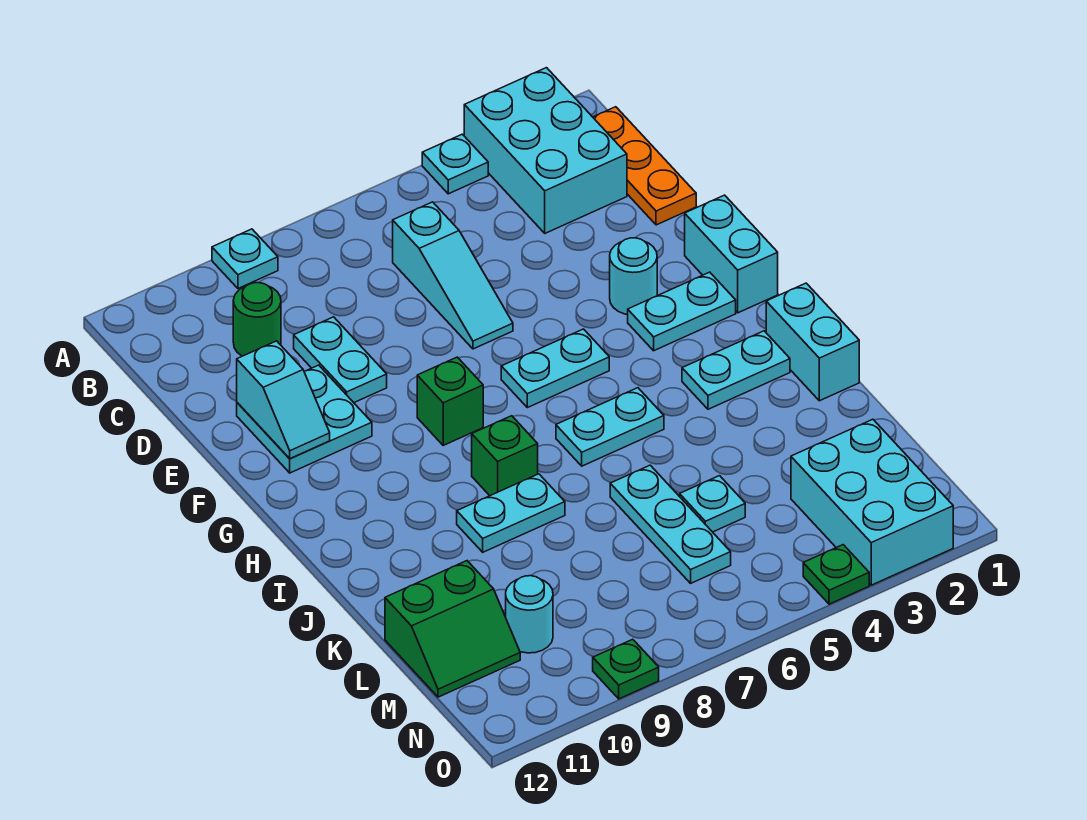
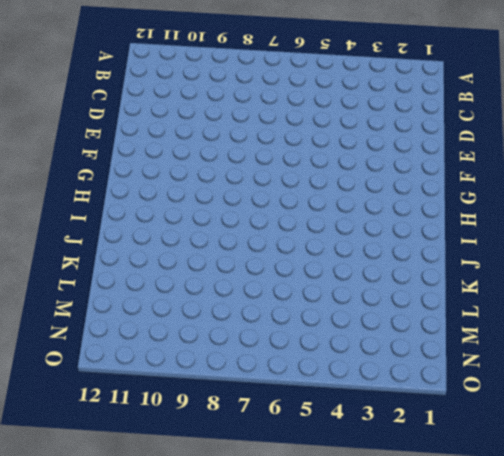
none -> cyan brick A2:C3 level 1
none -> cyan plate A4 level 1
none -> cyan plate A9 level 1

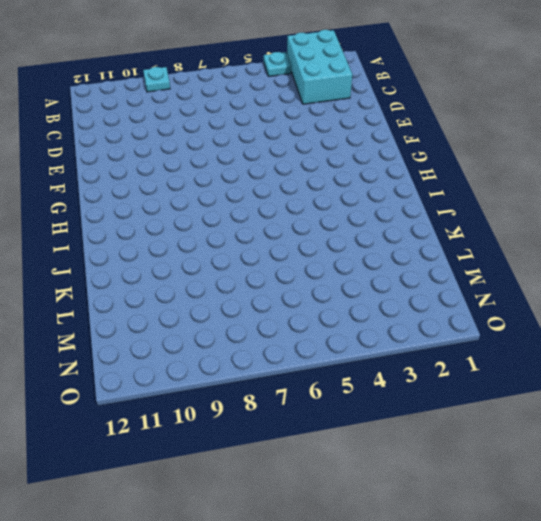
none -> orange plate B1:D1 level 1
none -> cyan slope C6:E6 level 1 top C
none -> green round brick C10 level 1

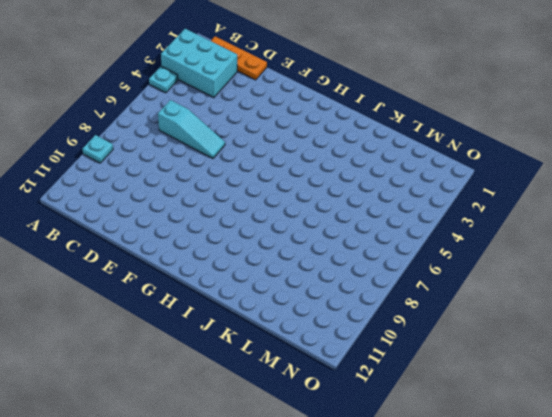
none -> green round brick C10 level 1
none -> cyan plate D9:E9 level 1
none -> cyan plate E10:F11 level 1

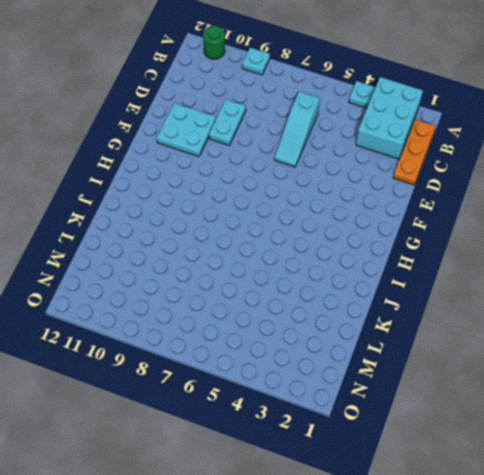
green round brick A11 level 1 -> green round brick C10 level 1
none -> cyan brick F1:G1 level 1
none -> cyan round brick F3 level 1
none -> cyan plate G2:G3 level 1

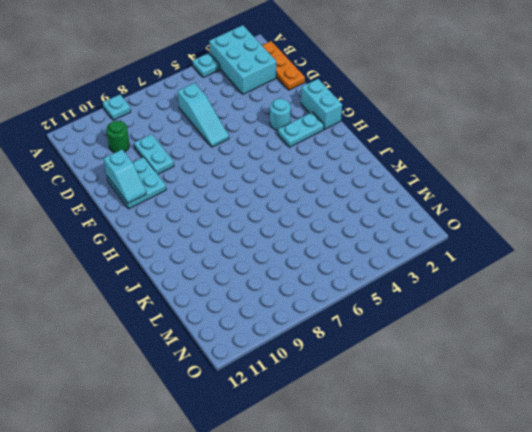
none -> cyan plate G5:G6 level 1
none -> green brick G8 level 1
none -> cyan brick I1:J1 level 1

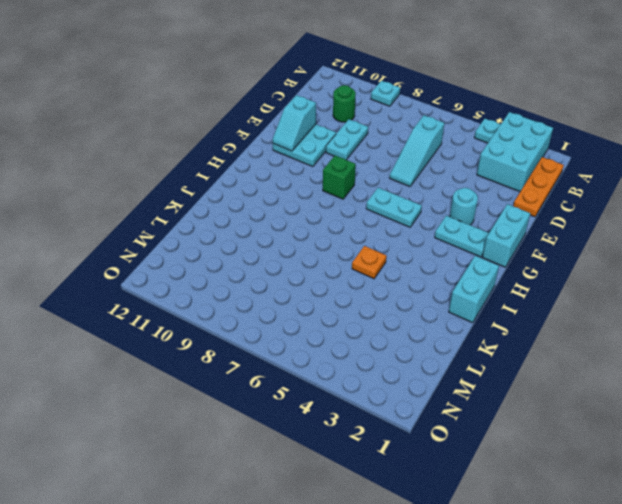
orange plate J5 level 1 -> none
none -> cyan plate I2:I3 level 1
none -> cyan plate I5:I6 level 1
none -> green brick I8 level 1

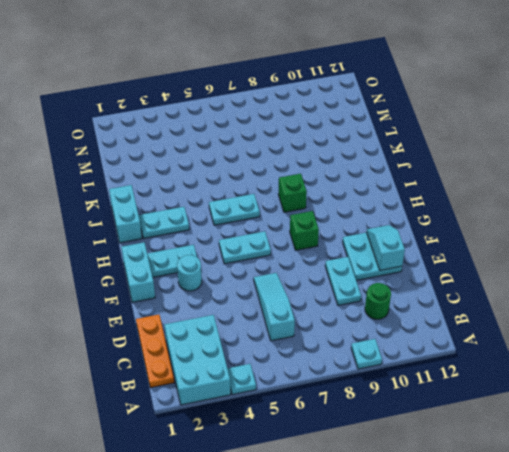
none -> cyan plate J8:J9 level 1
none -> cyan plate K6:M6 level 1
none -> cyan plate L5 level 1

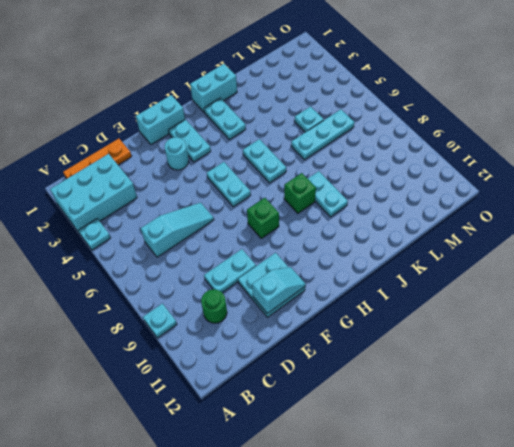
none -> green slope L11:M12 level 1 top L
none -> cyan brick M2:O3 level 1
none -> cyan round brick M10 level 1

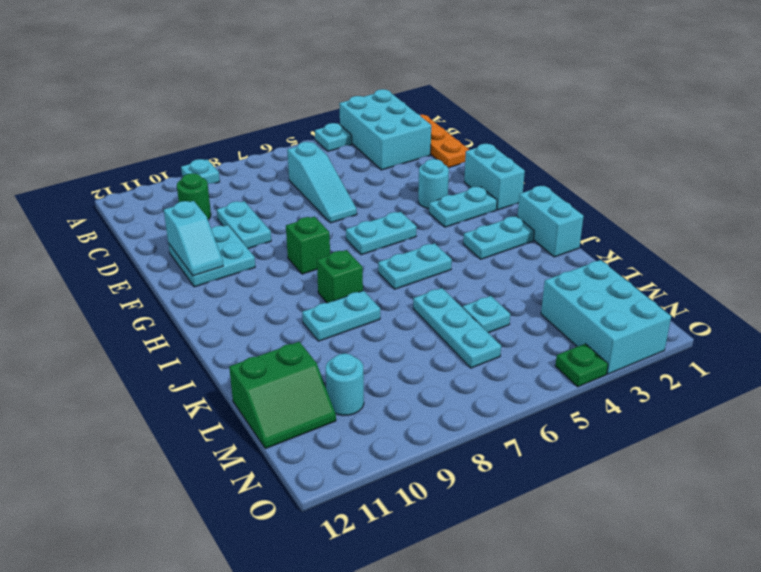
none -> green plate O9 level 1

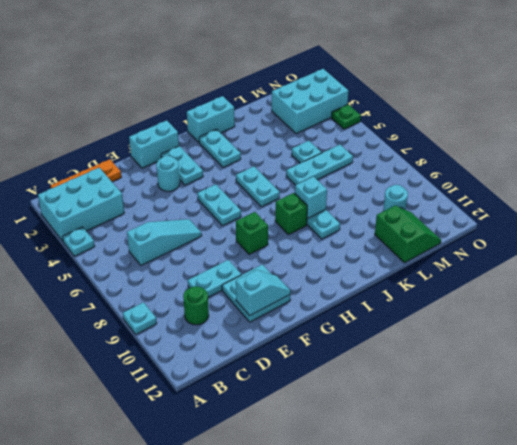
cyan brick J8 level 2 -> none
none -> green plate O9 level 1

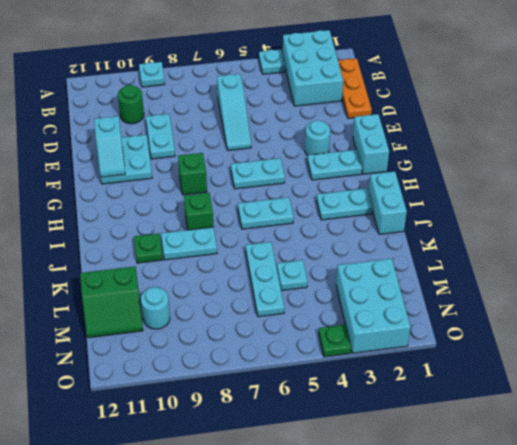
green plate J10 level 1 -> green plate O9 level 1

